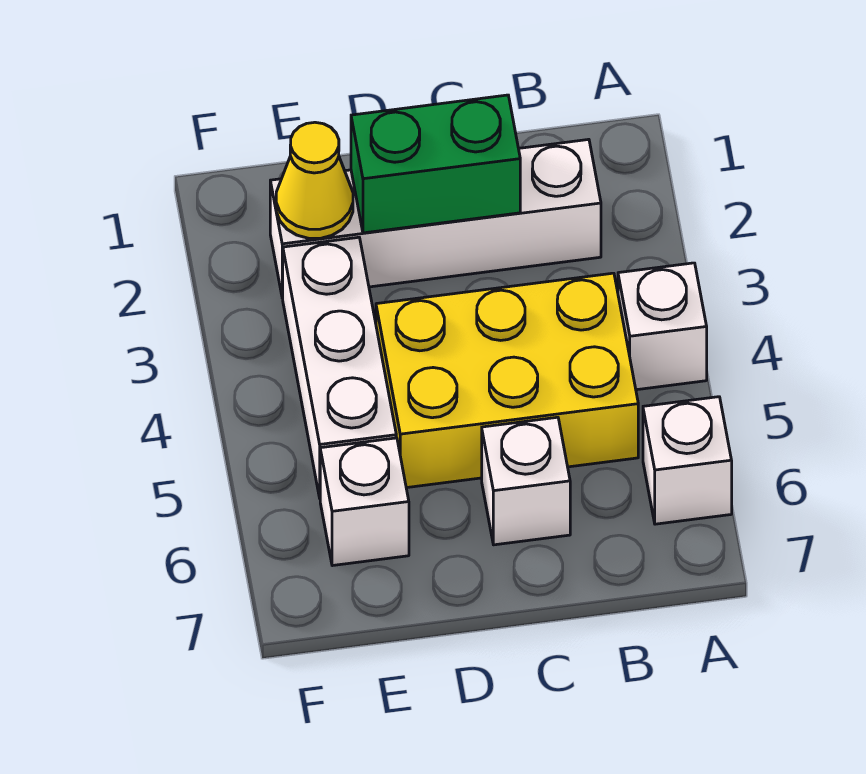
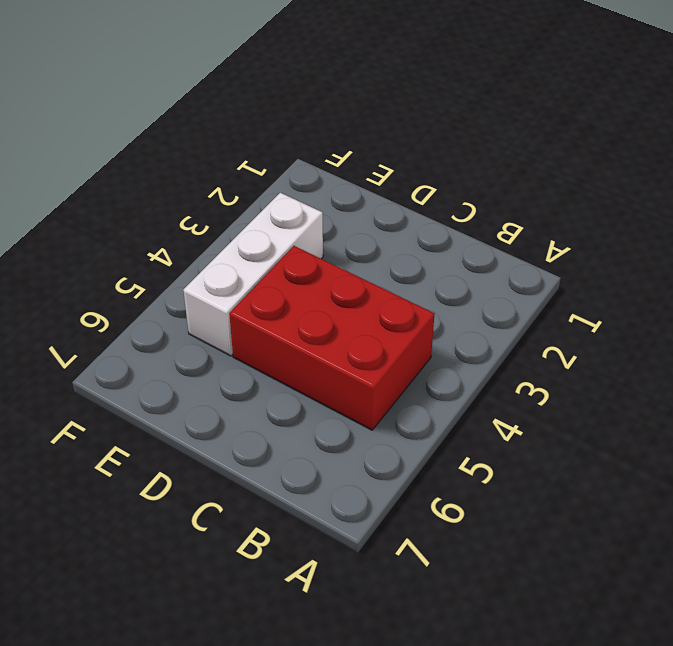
red brick B4:D5 level 1 -> yellow brick B4:D5 level 1
none -> white brick A4 level 1
none -> white brick A6 level 1

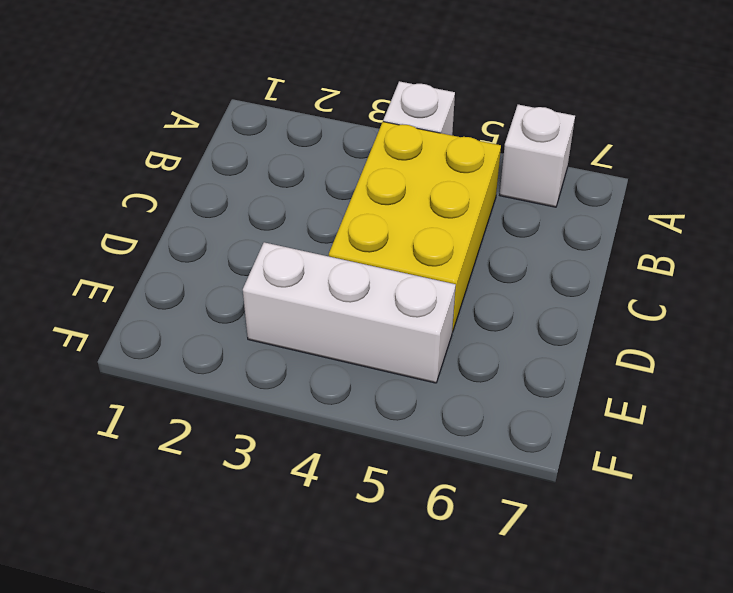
none -> white brick B2:E2 level 1
none -> white brick C6 level 1

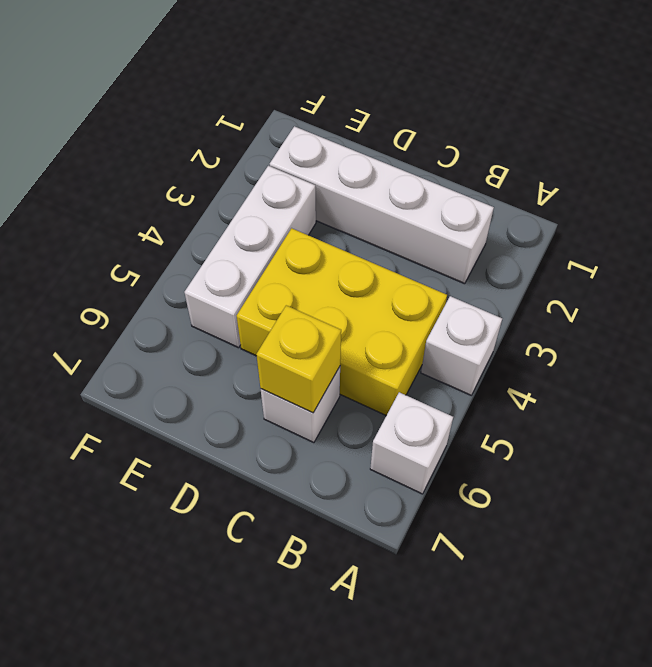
yellow brick C6 level 2 -> none
none -> white brick E6 level 1
none -> green brick C2:D2 level 2

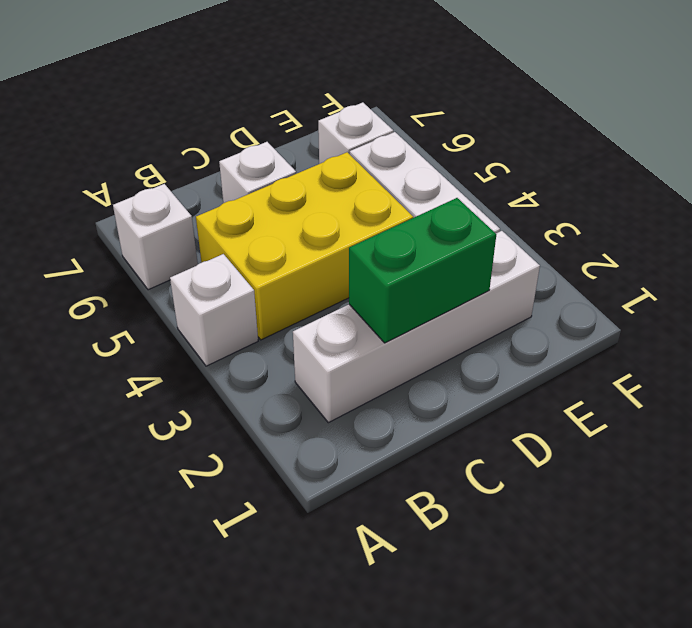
none -> yellow cone E2 level 2

